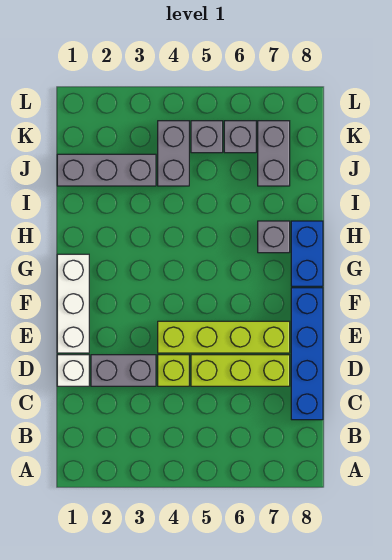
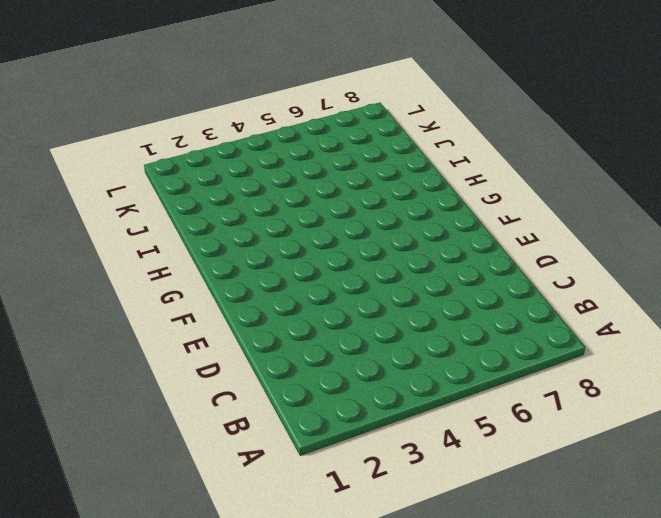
none -> blue brick C8:F8 level 1
none -> white brick D1 level 1
none -> grey brick D2:D3 level 1

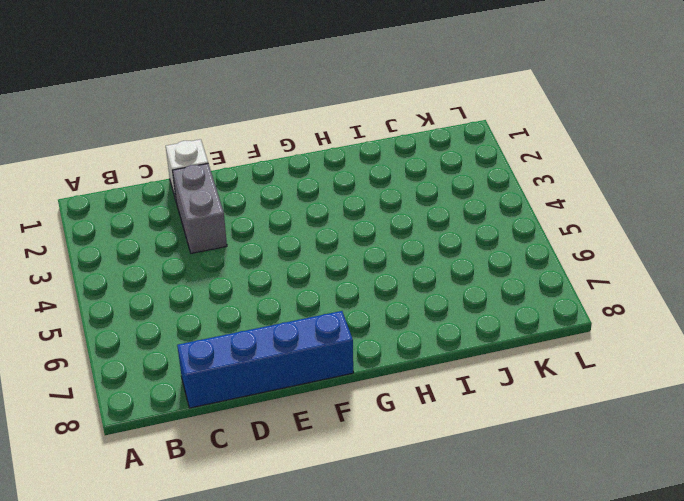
none -> lime brick D4 level 1
none -> lime brick D5:D7 level 1
none -> white brick E1:G1 level 1

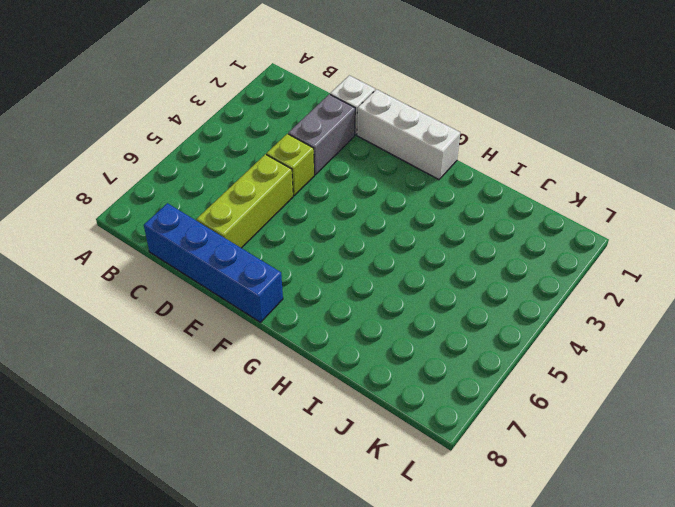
none -> lime brick E4:E7 level 1
none -> blue brick G8:H8 level 1
none -> grey brick H7 level 1

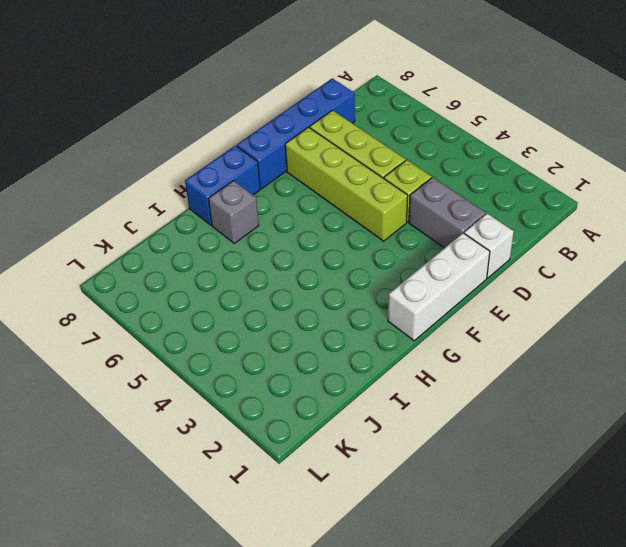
none -> grey brick J1:J3 level 1
none -> grey brick J4:K4 level 1
none -> grey brick J7:K7 level 1

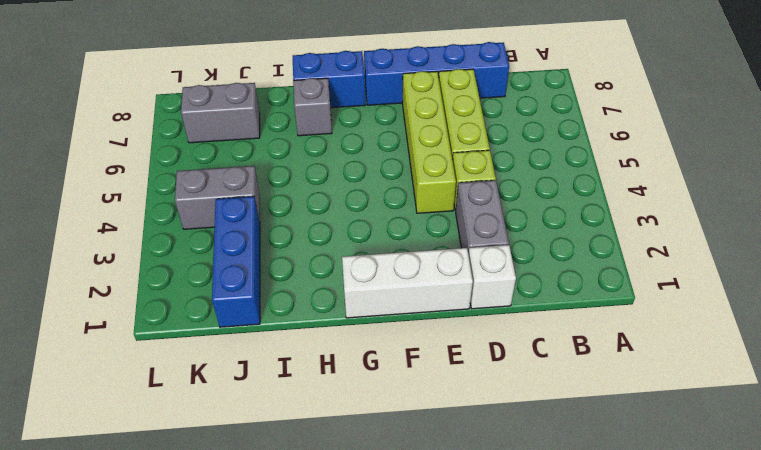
blue brick J1:J3 level 1 -> grey brick J1:J3 level 1
none -> grey brick K5 level 1
none -> grey brick K6 level 1

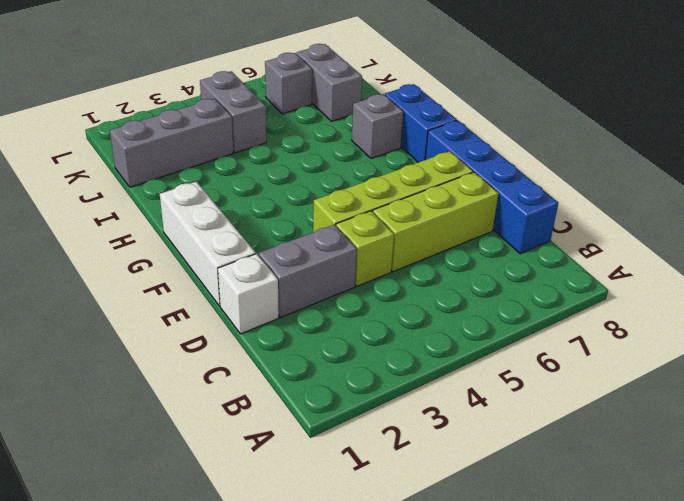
none -> grey brick K5 level 1

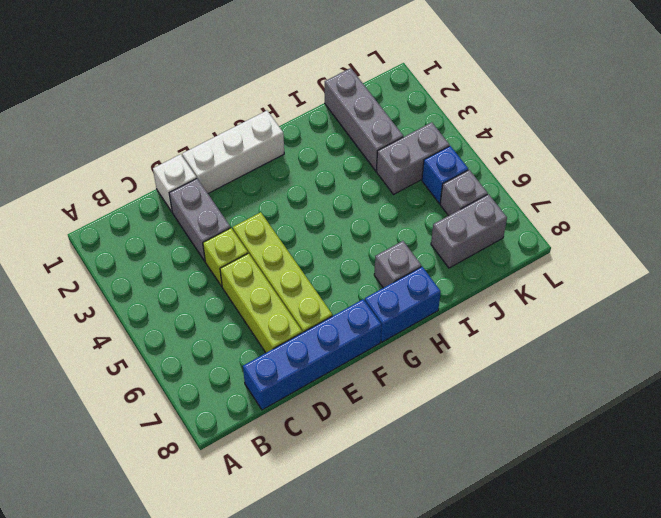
blue brick K5 level 1 -> grey brick K5 level 1

